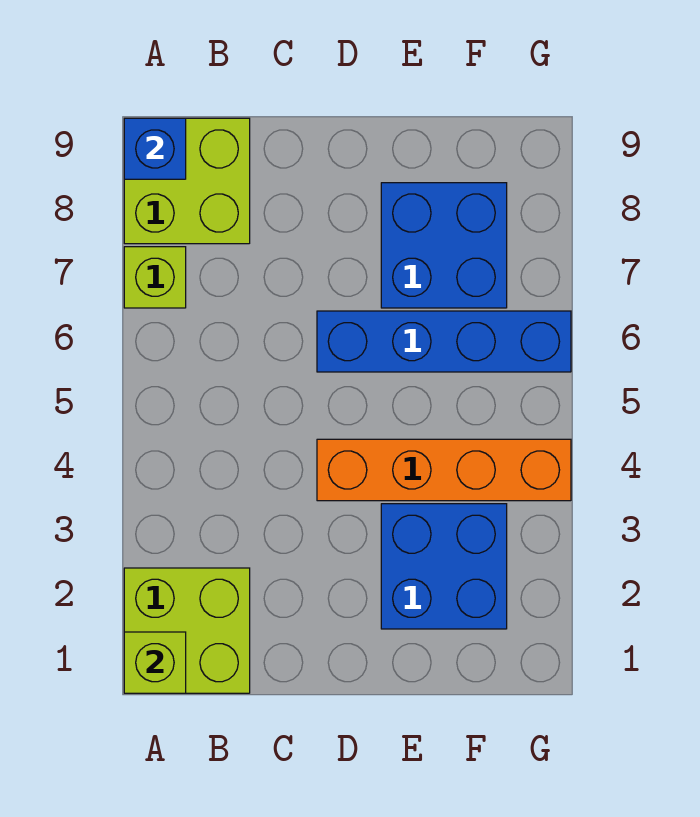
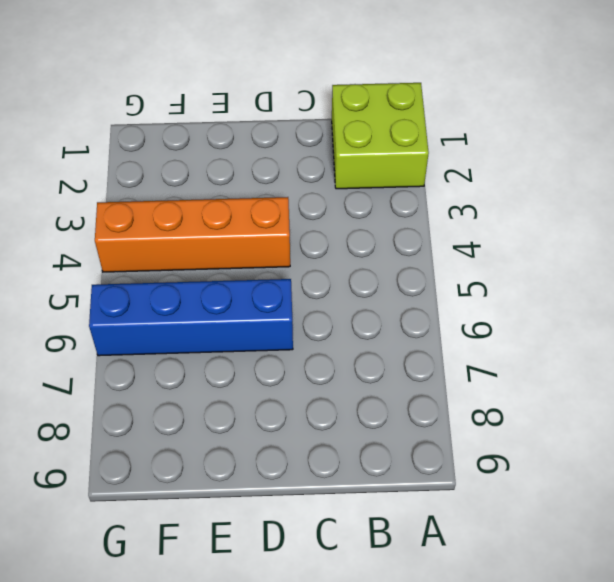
none -> lime brick A7 level 1
none -> lime brick A8:B9 level 1

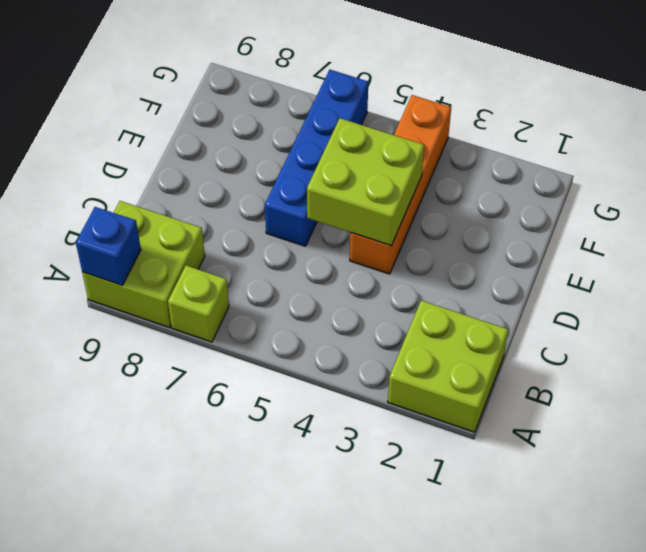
lime brick D4:E5 level 2 -> none
none -> blue brick E2:F3 level 1
none -> blue brick E7:F8 level 1

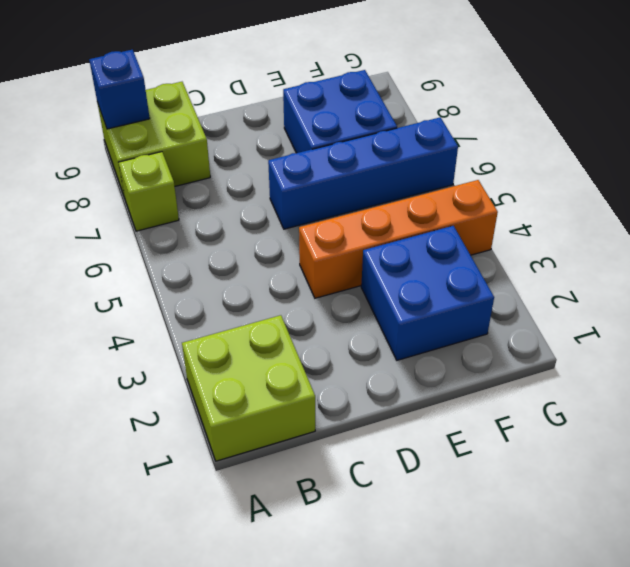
none -> lime brick A1 level 2

